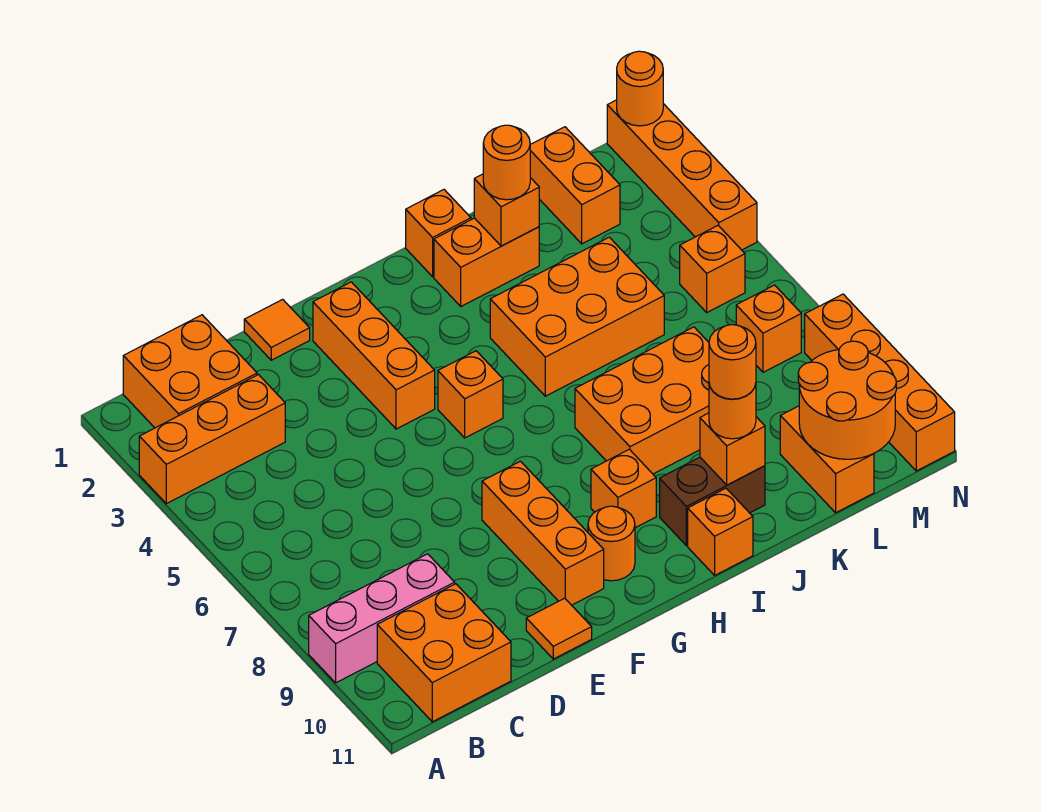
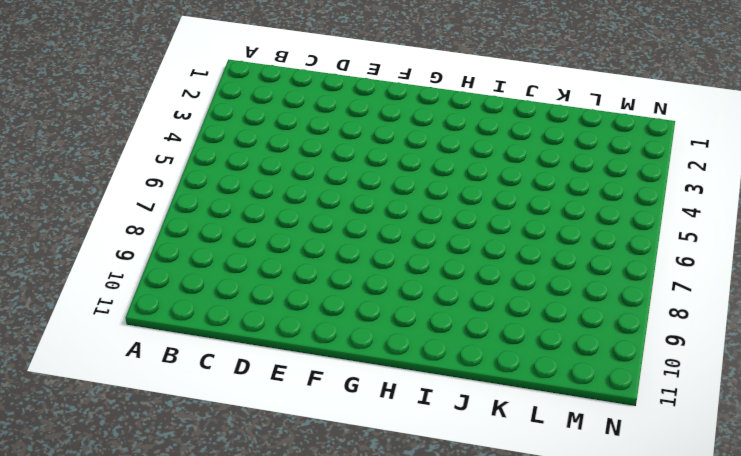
none -> orange brick A3:C3 level 1
none -> pink brick A9:C9 level 1
none -> orange brick B1:C2 level 1
none -> orange brick B10:C11 level 1

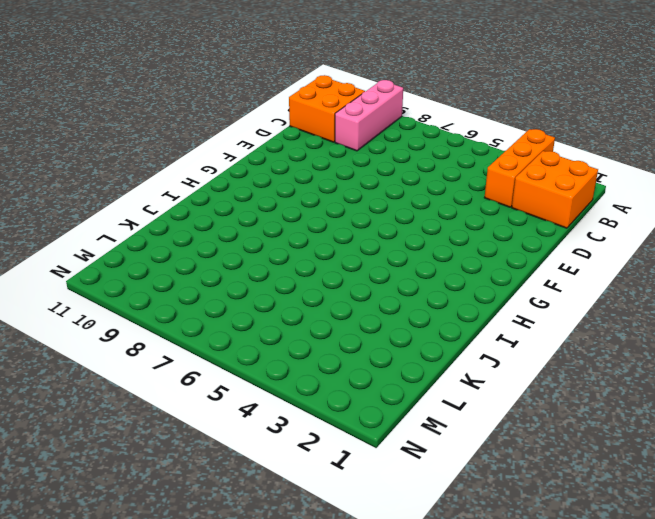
none -> orange tile E1 level 1
none -> orange tile E11 level 1
none -> orange brick F2:F4 level 1
none -> orange brick F8:F10 level 1

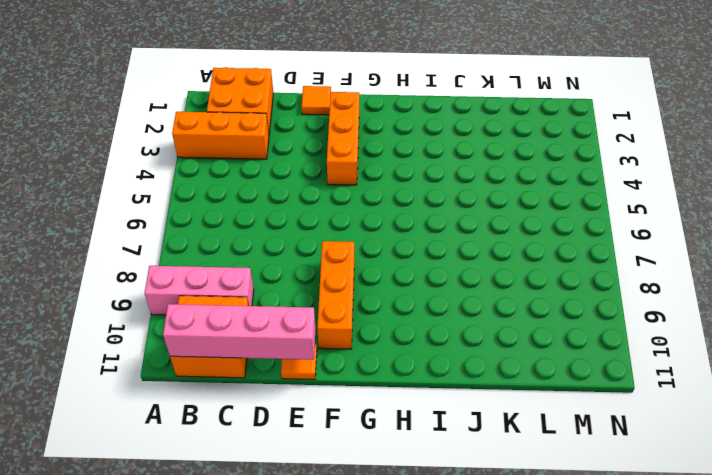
pink brick B11:E11 level 2 -> none
none -> orange brick G5 level 1
none -> orange round brick G10 level 1
none -> orange brick H9 level 1
none -> orange brick I1 level 1

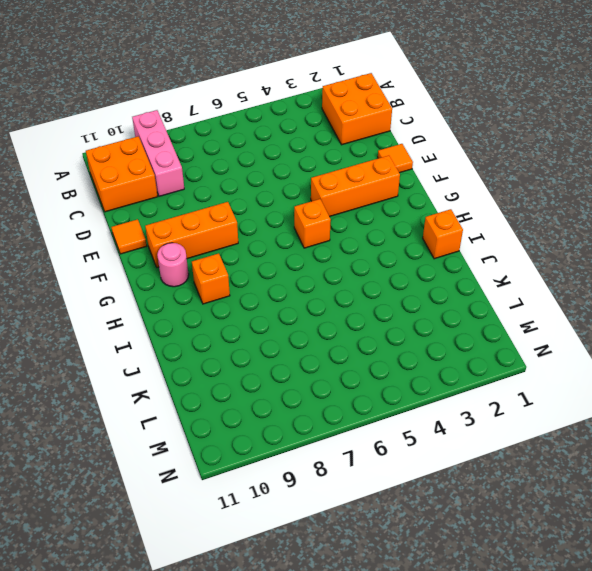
pink round brick G10 level 1 -> orange round brick G10 level 1
none -> orange brick A3:C3 level 1
none -> orange brick I2:J2 level 1
none -> orange brick I4:K5 level 1
none -> orange brick I7:K8 level 1

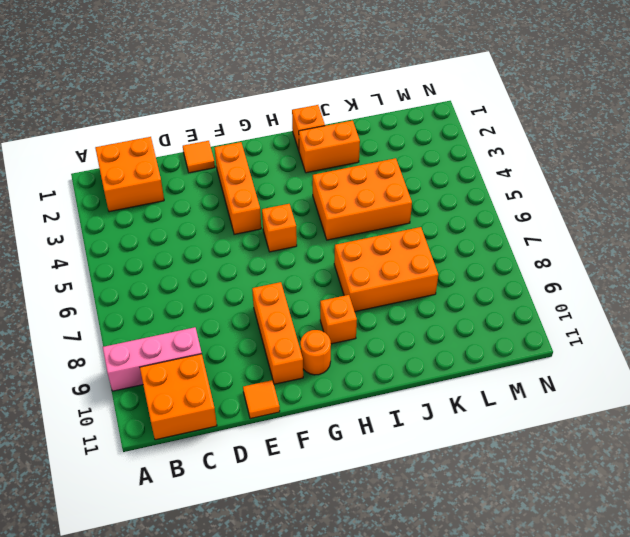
none -> orange brick A3:C3 level 1
none -> brown brick I10:J10 level 1
none -> orange brick I11 level 1
none -> orange brick L1:L2 level 1

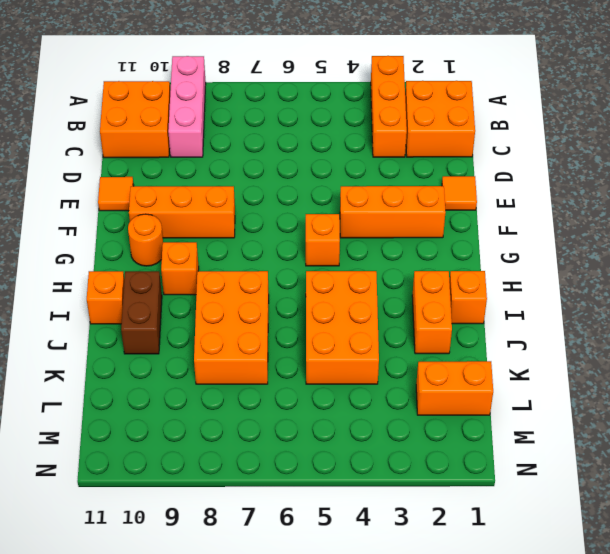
none -> orange brick L10:L11 level 1
none -> orange brick M5 level 1
none -> orange brick M7 level 1
none -> orange brick N1:N4 level 1

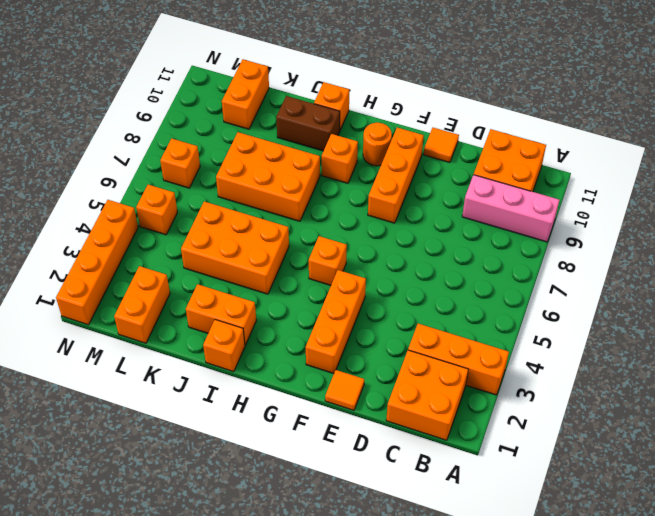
none -> orange brick N8:N11 level 1
none -> orange brick J2 level 2
none -> orange brick J10 level 2
none -> orange round brick L10:M11 level 2

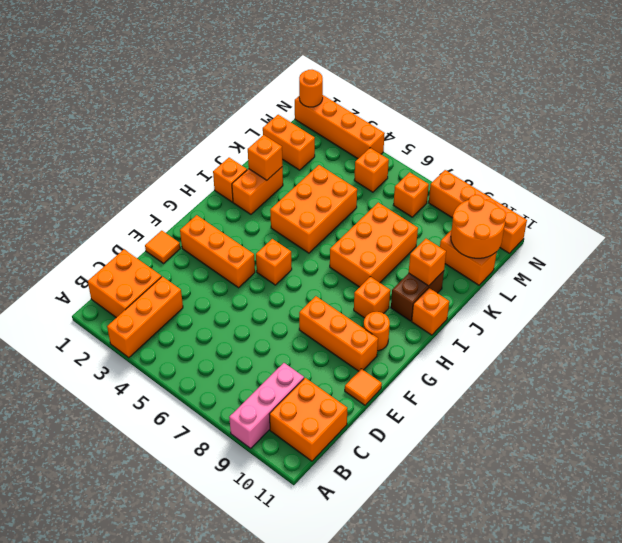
none -> orange round brick J2 level 3
none -> orange round brick J10 level 3
none -> orange round brick J10 level 4

